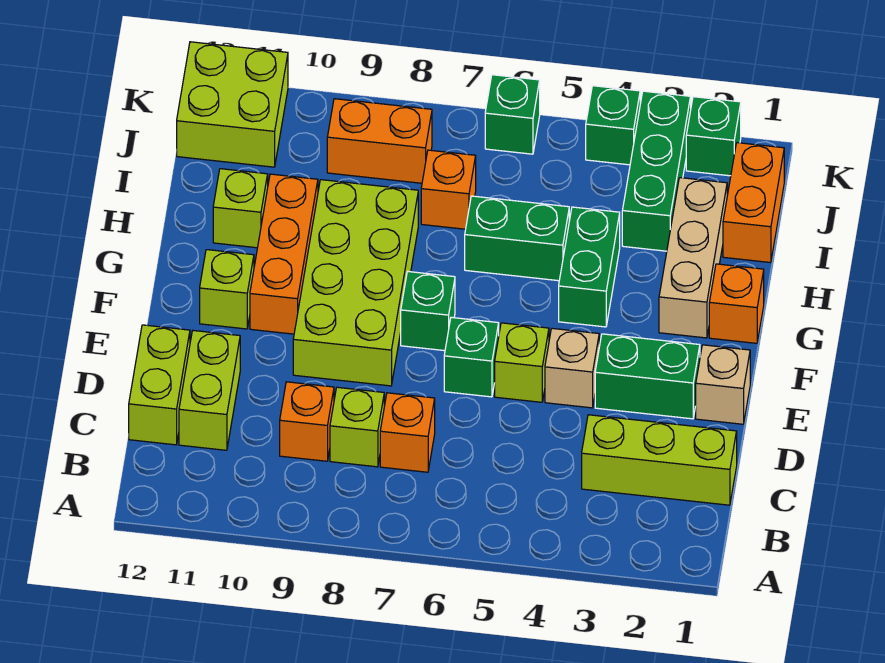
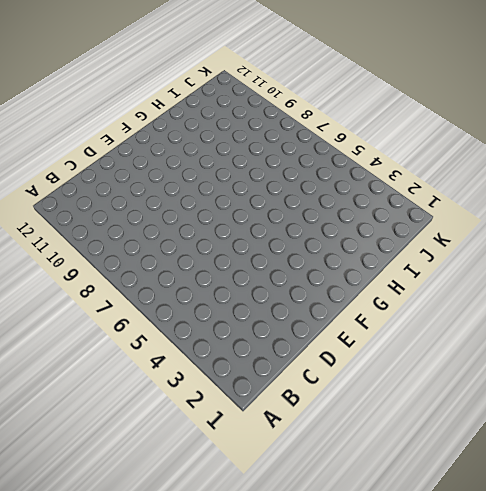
none -> lime brick C1:C3 level 1
none -> orange brick C7 level 1
none -> lime brick C8 level 1

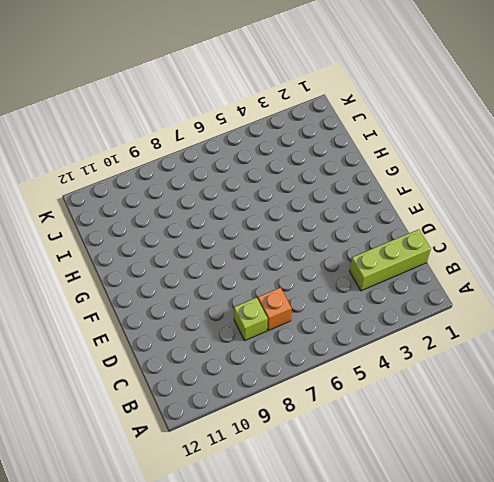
none -> orange brick C9 level 1
none -> lime brick C11:D11 level 1
none -> lime brick C12:D12 level 1

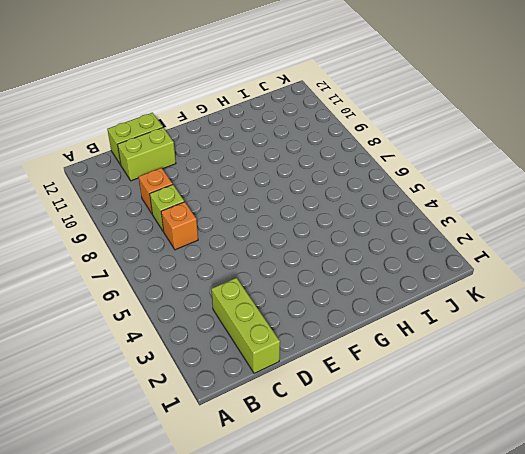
none -> tan brick E1 level 1
none -> green brick E2:E3 level 1
none -> tan brick E4 level 1

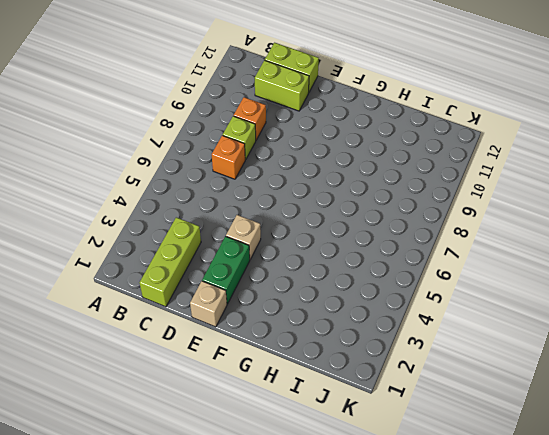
none -> lime brick E5 level 1
none -> green brick E6 level 1
none -> lime brick E8:H9 level 1

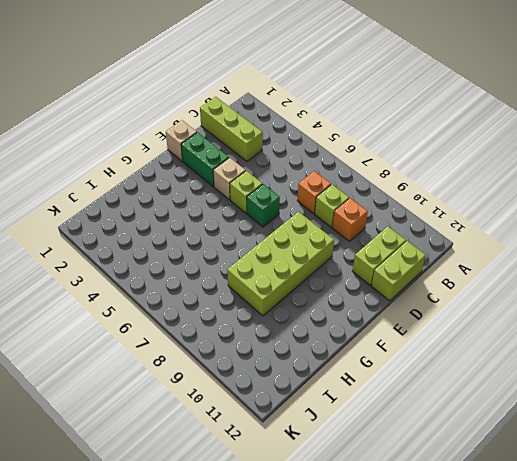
none -> green brick F7 level 1
none -> orange brick F10:H10 level 1
none -> lime brick F11 level 1

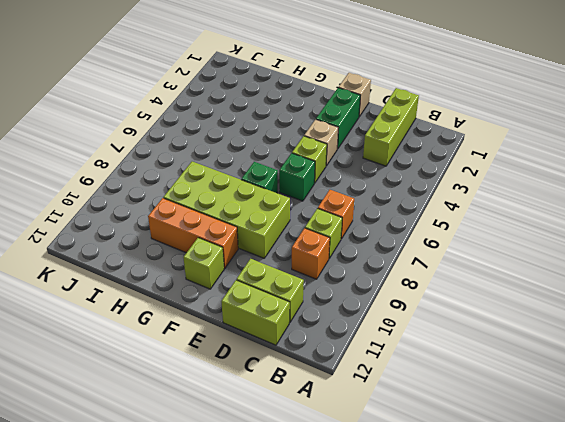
none -> orange brick G1 level 1
none -> tan brick G2:I2 level 1
none -> green brick G4:H4 level 1

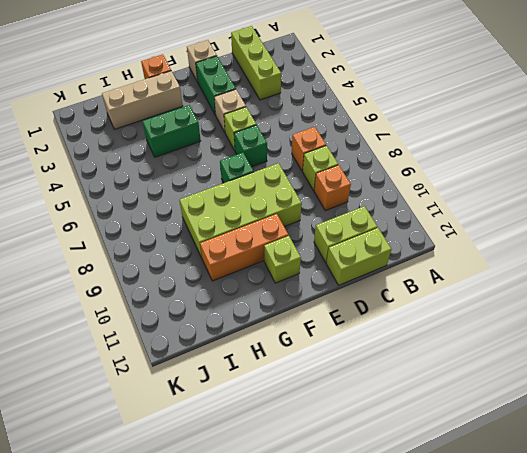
none -> green brick H5:H6 level 1
none -> lime brick H11 level 1
none -> orange brick I1:J1 level 1

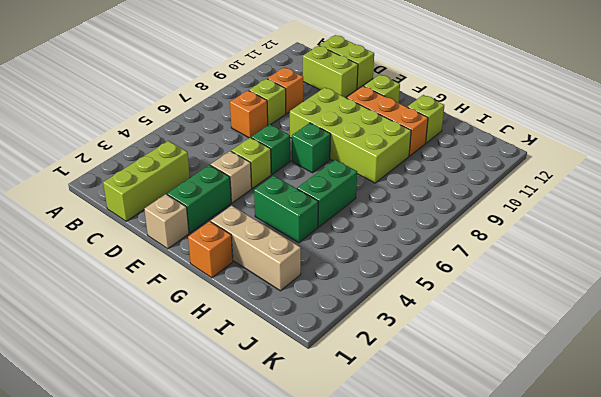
none -> orange brick I1:J1 level 1
none -> green brick I3:K3 level 1
none -> orange brick I7 level 1

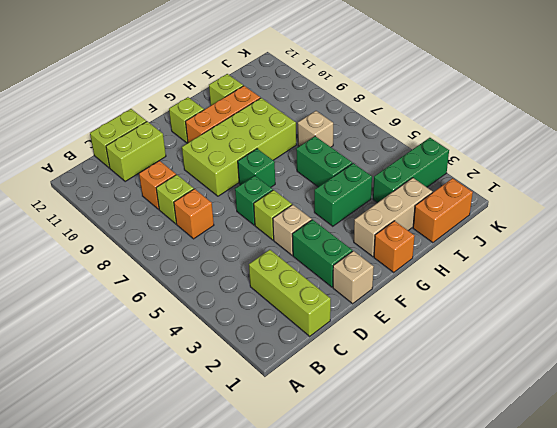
tan brick I7 level 1 -> orange brick I7 level 1
none -> orange brick J8:J9 level 1
none -> lime brick J11:K12 level 1
none -> green brick K2 level 1

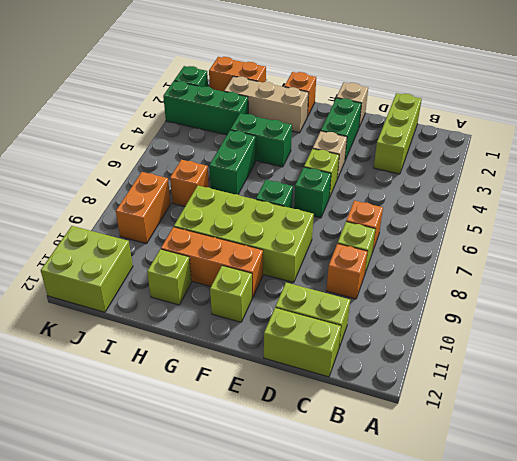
none -> green brick K4 level 1
none -> green brick K6 level 1

